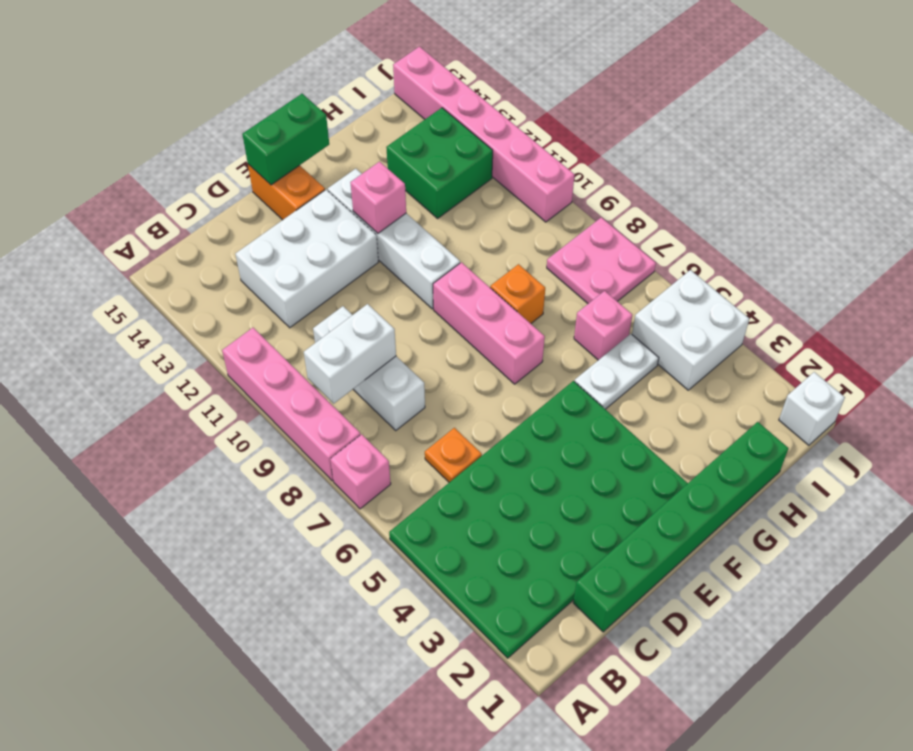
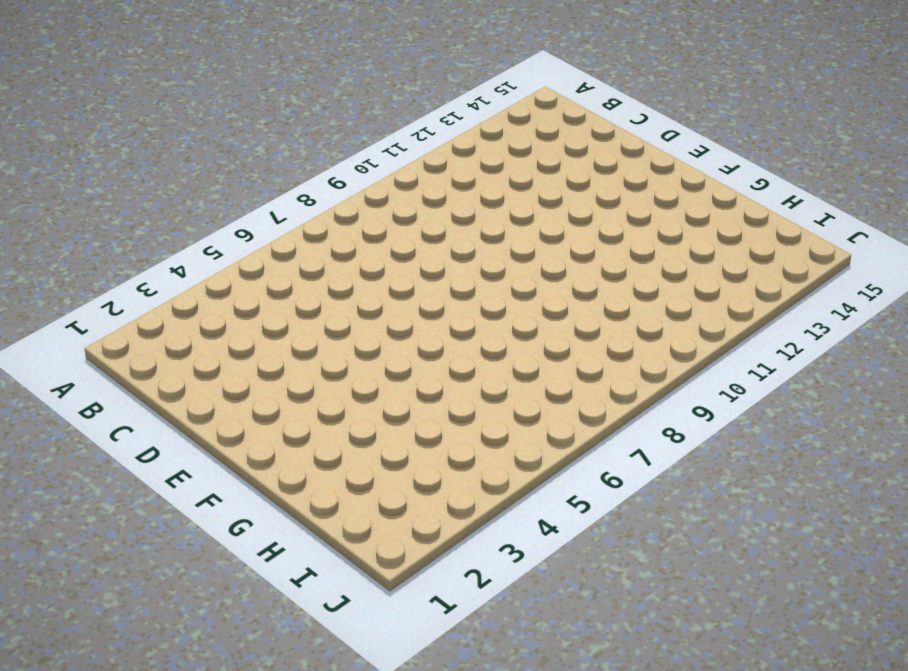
none -> green plate A2:F5 level 1
none -> pink brick A7 level 1
none -> pink brick A8:A11 level 1

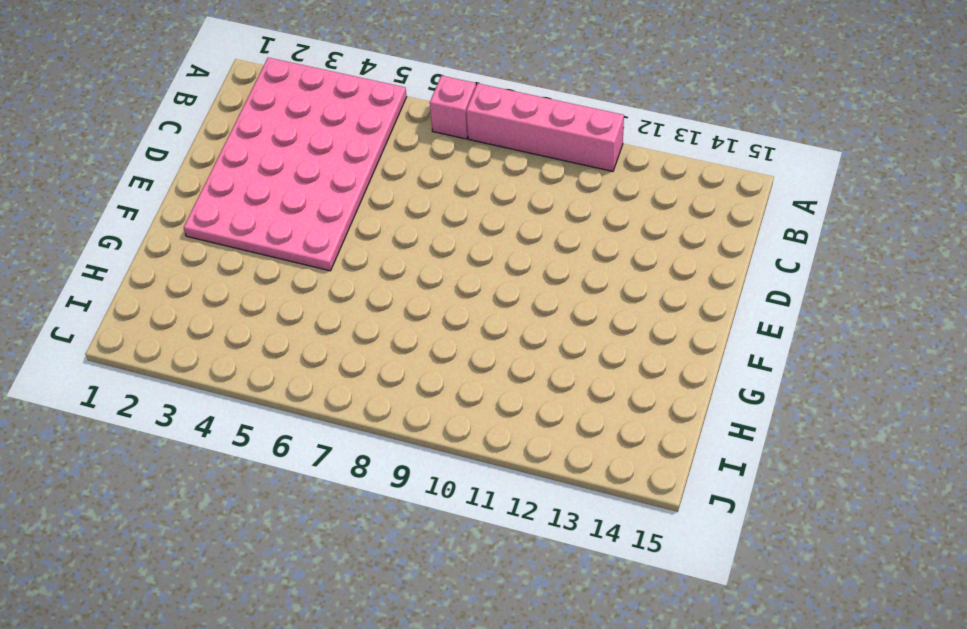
pink plate A2:F5 level 1 -> green plate A2:F5 level 1
none -> green brick C1:H1 level 1
none -> orange plate C6 level 1
none -> white brick C8:C10 level 1

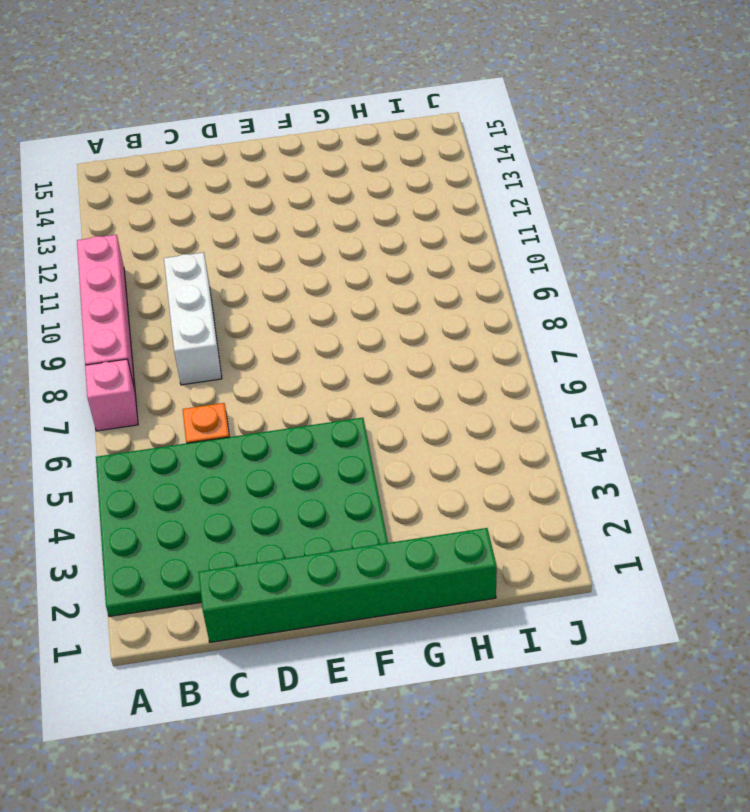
none -> white brick C12:E13 level 1
none -> orange brick E14:E15 level 1
none -> pink brick F7:F9 level 1

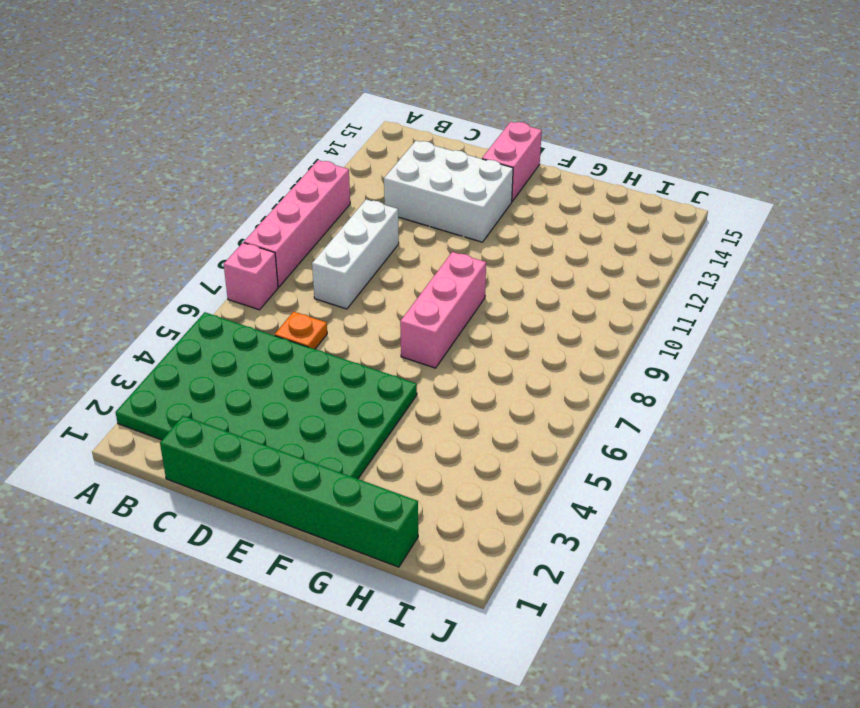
pink brick E14:E15 level 1 -> orange brick E14:E15 level 1
none -> white brick F10:F13 level 1
none -> white plate G5:H5 level 1
none -> orange brick G8 level 1

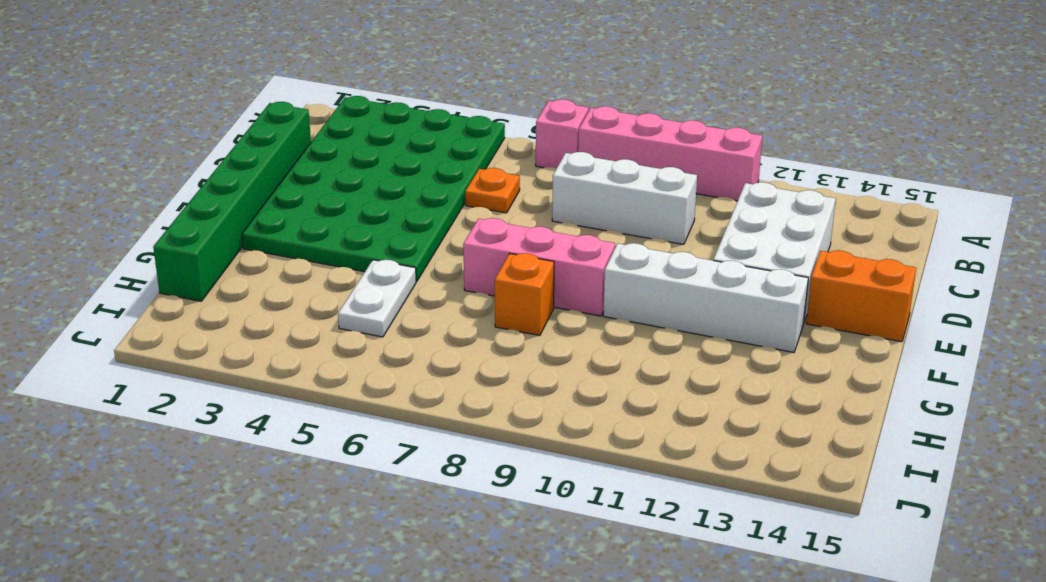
none -> pink brick H6 level 1
none -> green brick H12:I13 level 1
none -> white brick I4:J5 level 1

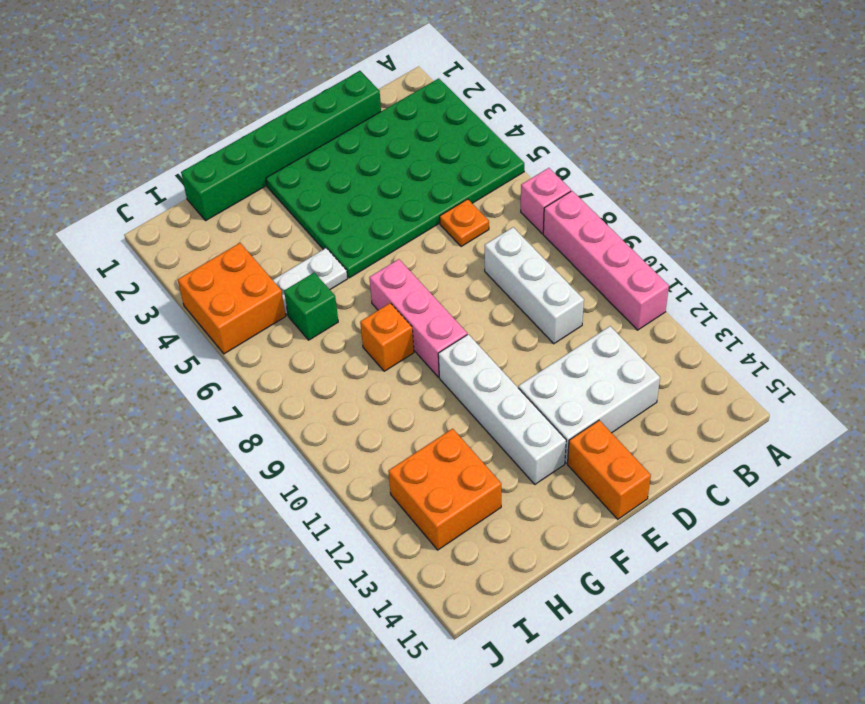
green brick H6 level 1 -> pink brick H6 level 1
orange brick H12:I13 level 1 -> green brick H12:I13 level 1
orange brick I4:J5 level 1 -> white brick I4:J5 level 1
none -> pink plate I7:J8 level 1
none -> white brick J1 level 1
none -> pink brick J10:J15 level 1

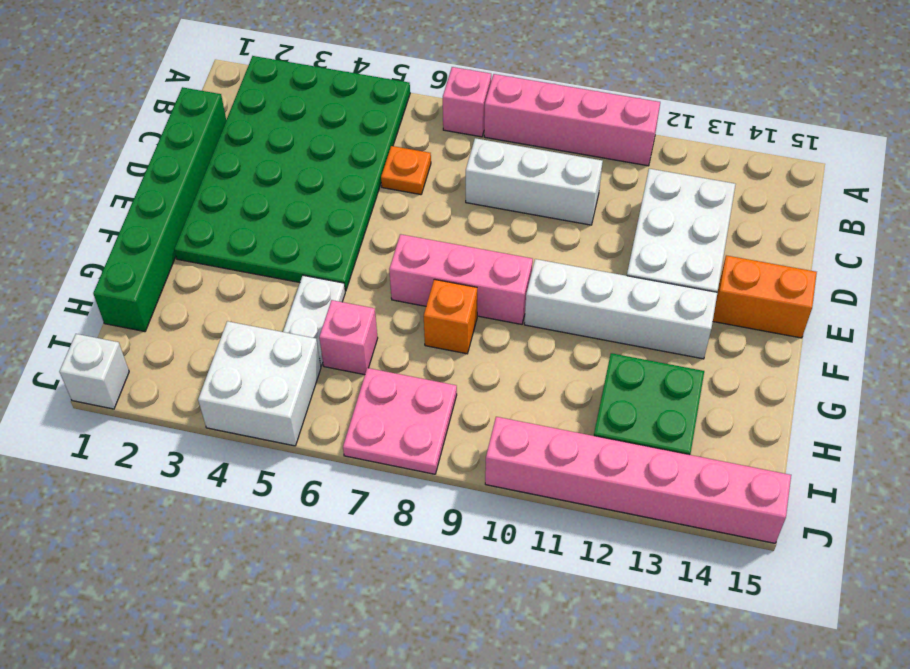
none -> white brick B9:C9 level 2
none -> green brick E15:F15 level 2
none -> pink brick F12 level 2

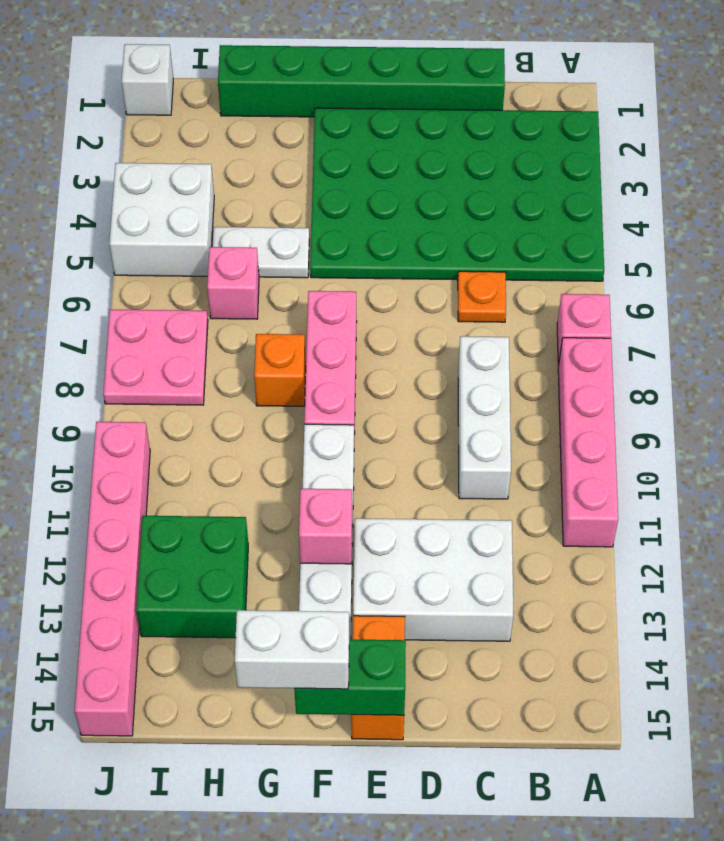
white brick F15:G15 level 3 -> white brick B9:C9 level 2

